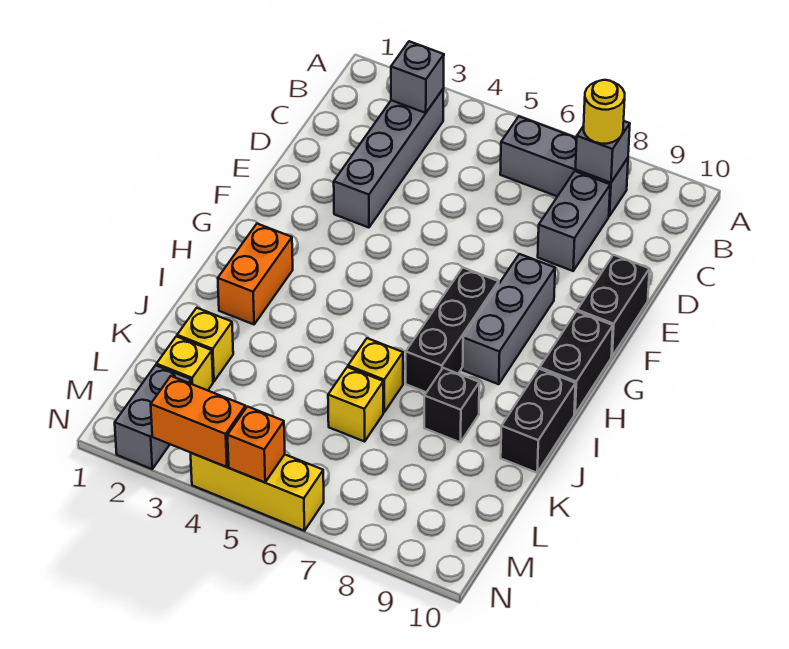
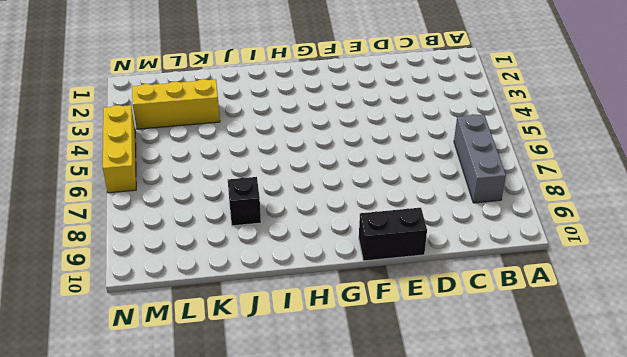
yellow brick K3:M3 level 1 -> none
none -> grey brick B3:E3 level 1
none -> grey brick C8:D8 level 1
none -> grey brick F8:H8 level 1

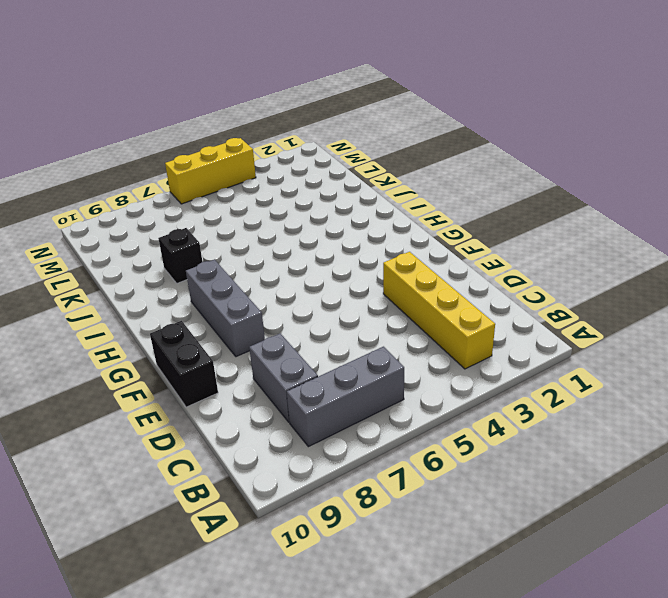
yellow brick B3:E3 level 1 -> grey brick B3:E3 level 1
none -> black brick G7:I7 level 1
none -> black brick G10:H10 level 1
none -> orange brick H2:I2 level 1

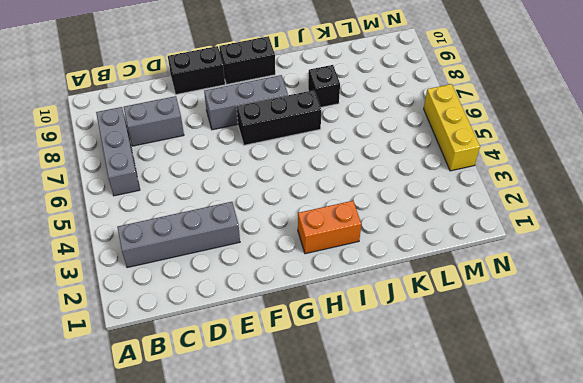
none -> black brick I10:J10 level 1
none -> yellow brick J6 level 1
none -> yellow brick K2 level 1

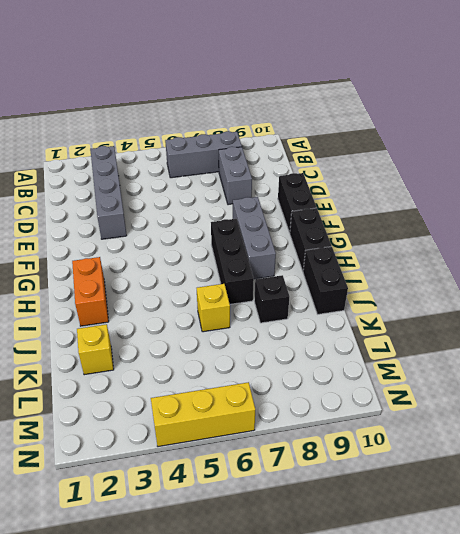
none -> yellow brick K6 level 1
none -> yellow brick L2 level 1
none -> grey brick M2:N2 level 1

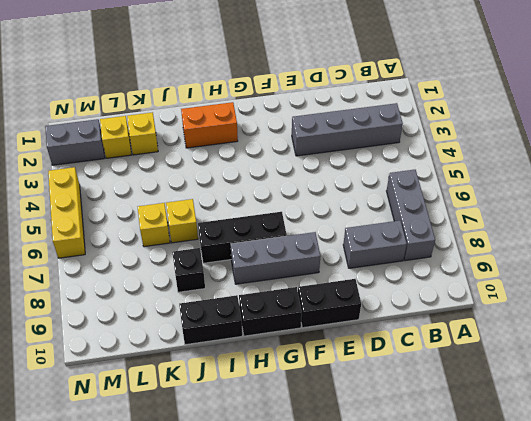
none -> grey brick B3 level 2
none -> grey brick B8 level 2
none -> orange brick N3:N4 level 2

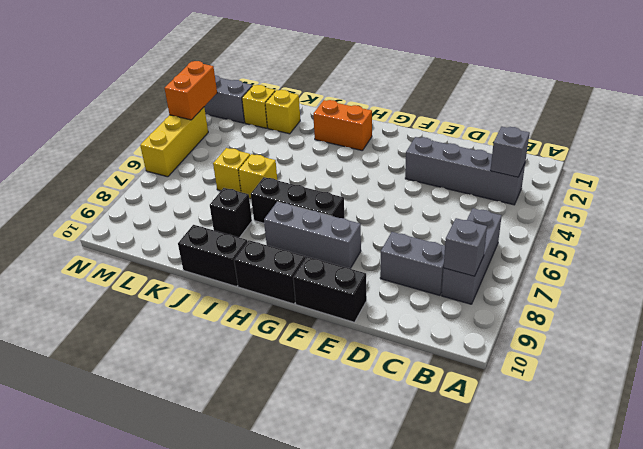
none -> orange brick N5 level 2
none -> yellow round brick B8 level 3

